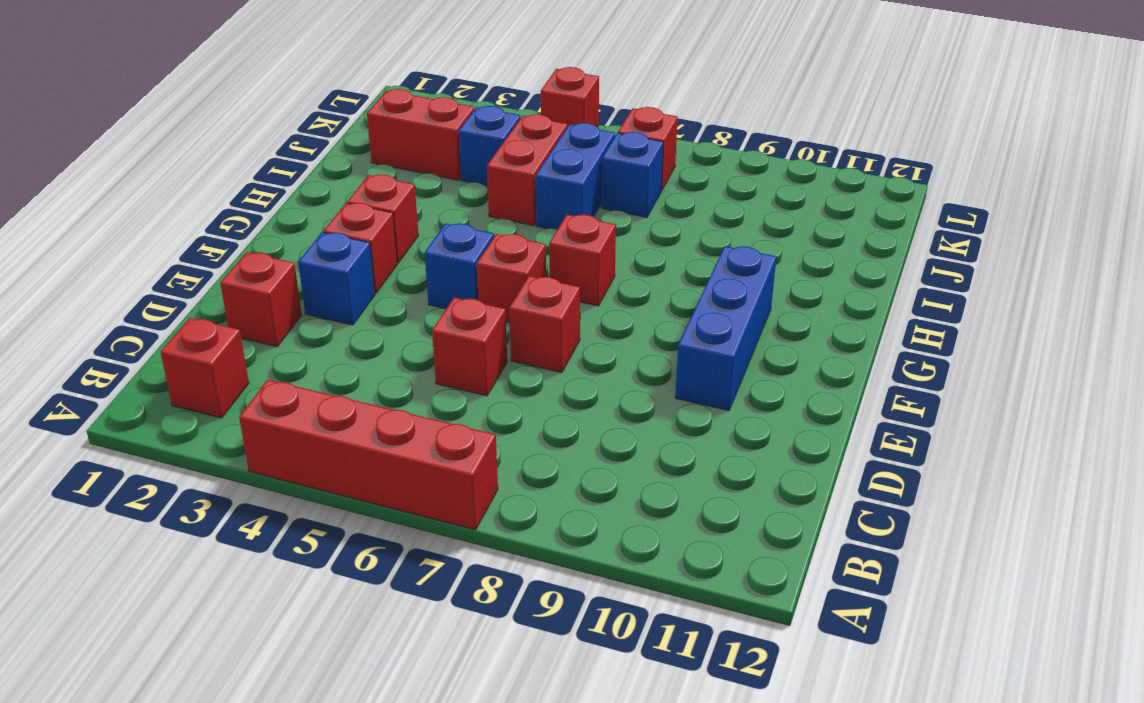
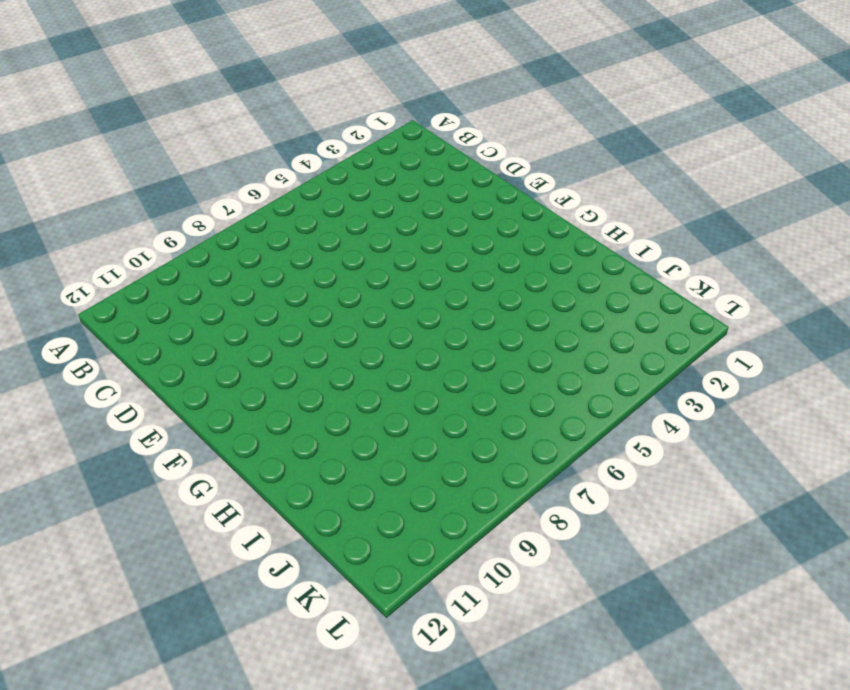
none -> red brick A4:A7 level 1
none -> red brick B2 level 1
none -> red brick D2 level 1

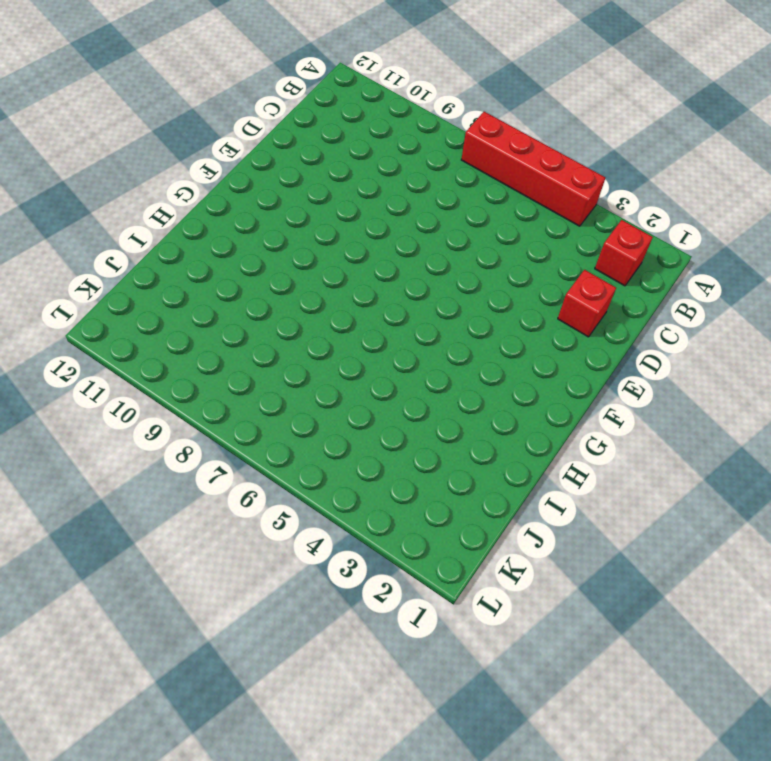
none -> red brick D6 level 1
none -> blue brick E3 level 1
none -> red brick E7 level 1

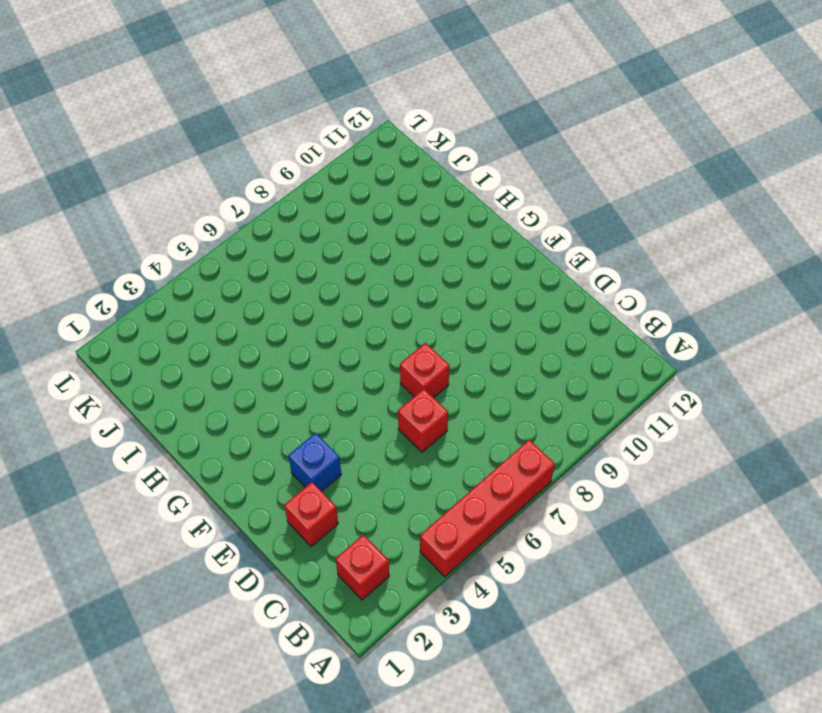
none -> blue brick E10:G10 level 1
none -> red brick F3 level 1
none -> blue brick F5 level 1

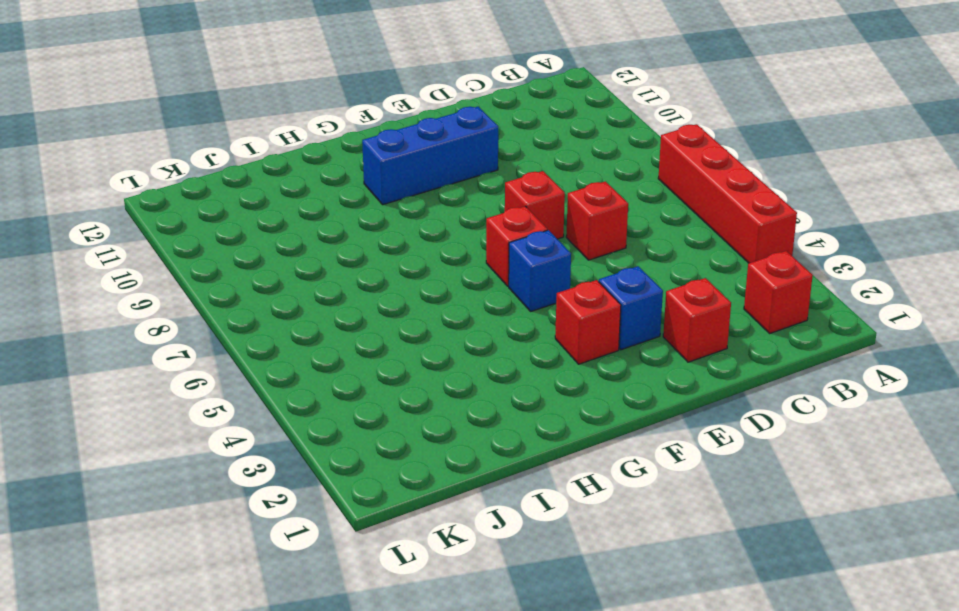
none -> red brick G3 level 1
none -> red brick G7 level 1
none -> red brick I5:J5 level 1

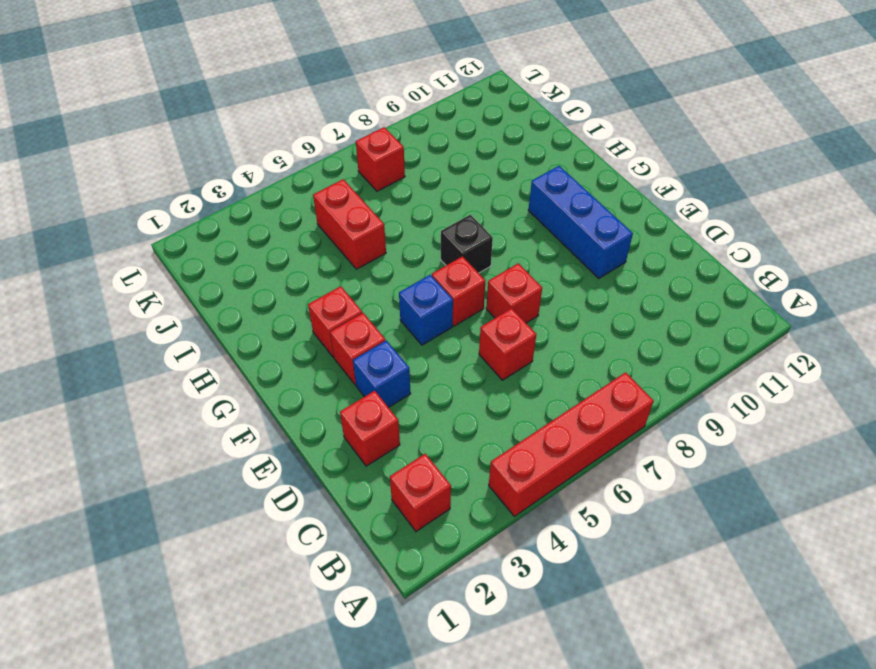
black brick G7 level 1 -> red brick G7 level 1
none -> blue brick I6:J6 level 1
none -> red brick J2:J3 level 1
none -> blue brick J4 level 1

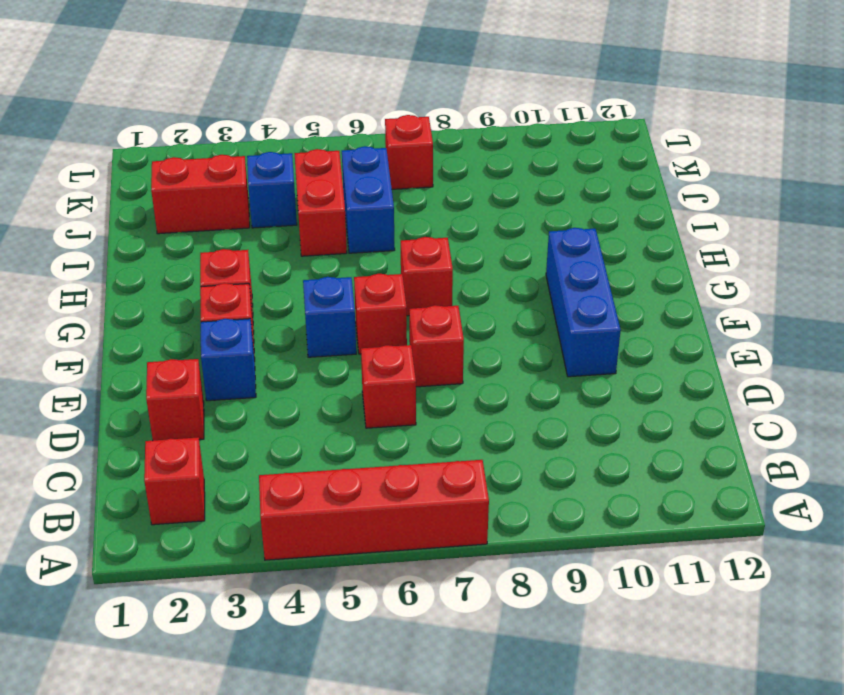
none -> blue brick J7 level 1
none -> red brick L5 level 1

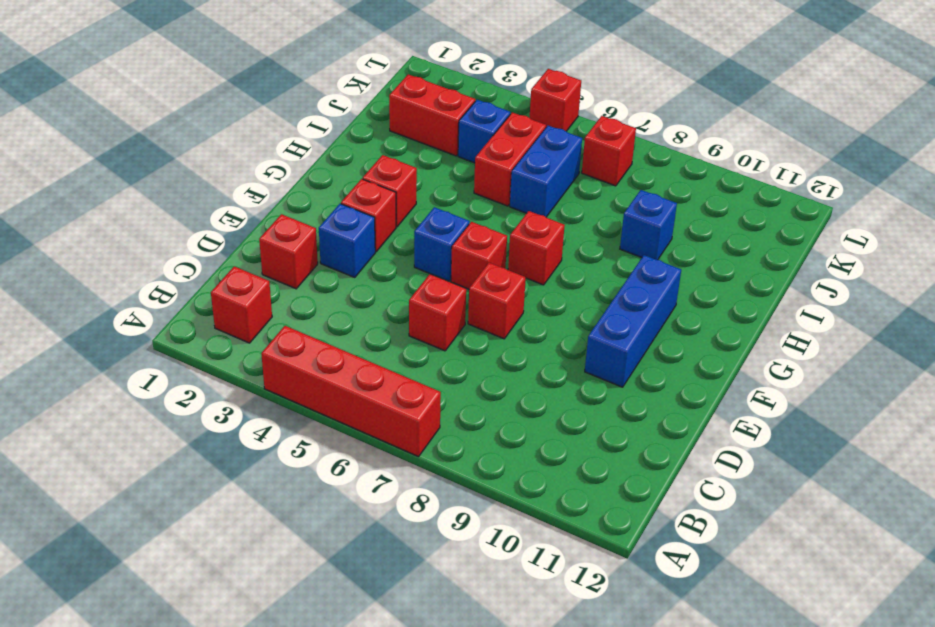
blue brick I9 level 1 -> blue brick J7 level 1

